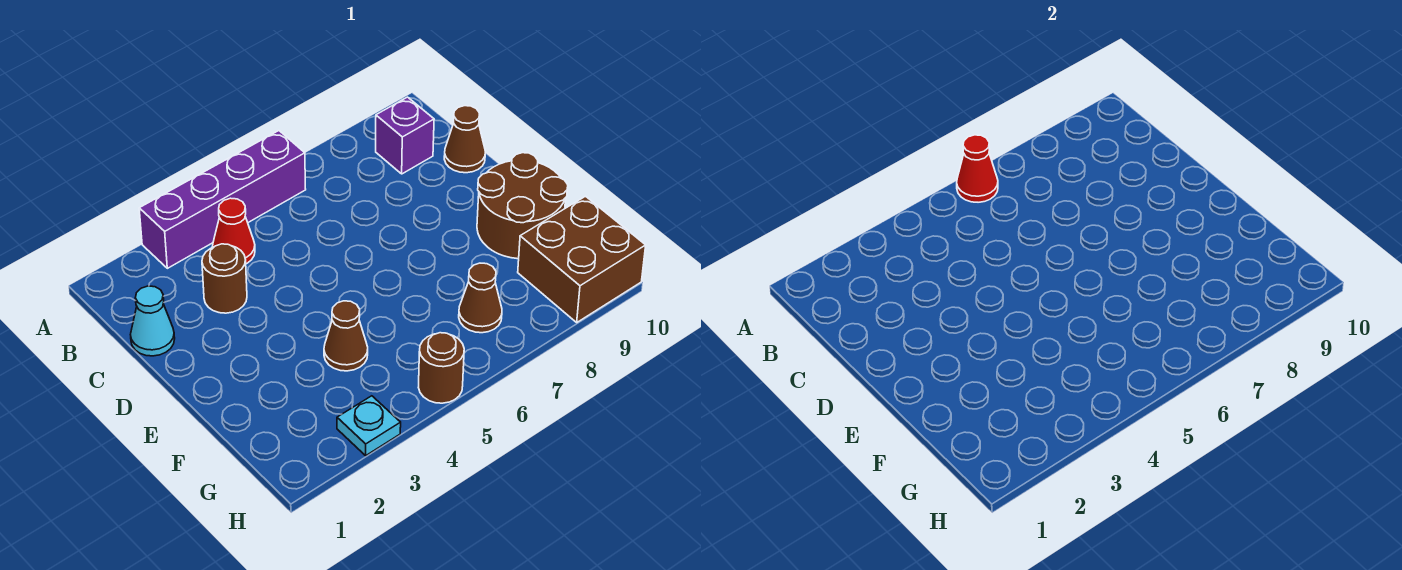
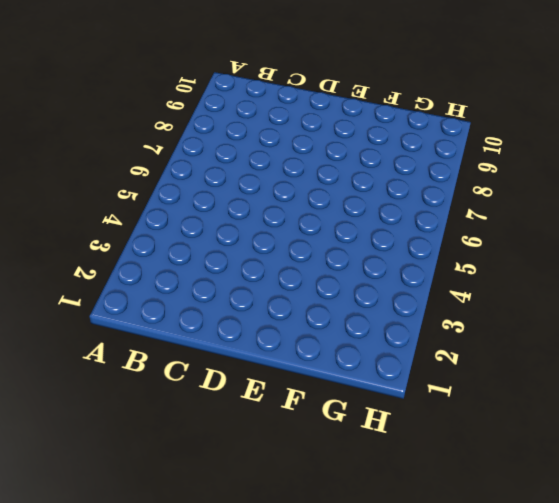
none -> purple brick A3:A6 level 1
none -> red cone B4 level 1
none -> purple brick B9 level 1

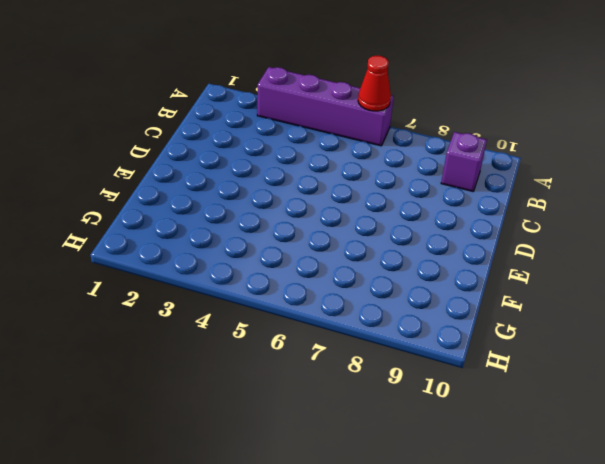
none -> red cone B4 level 1
none -> cyan cone C1 level 1
none -> brown round brick C3 level 1

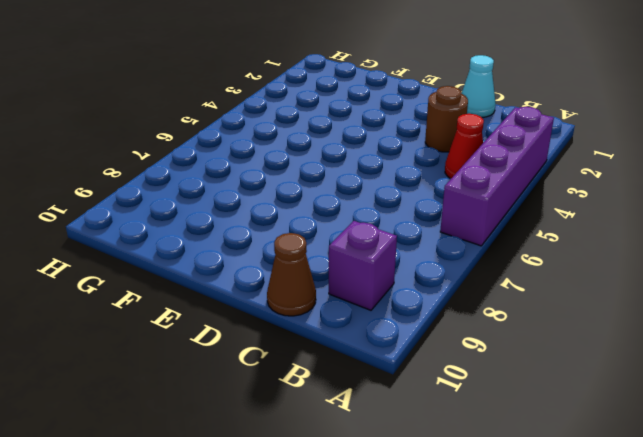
none -> brown round brick E9:F10 level 1
none -> brown cone F4 level 1
none -> brown cone G7 level 1

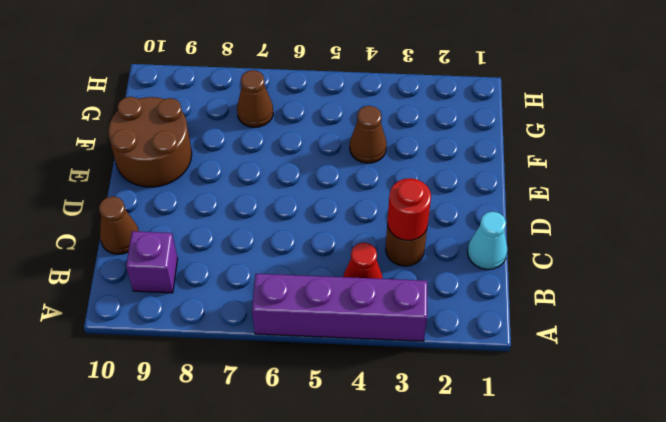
red round brick C3 level 2 -> none
none -> brown brick G9:H10 level 1
none -> cyan plate H3 level 1
none -> brown round brick H5 level 1

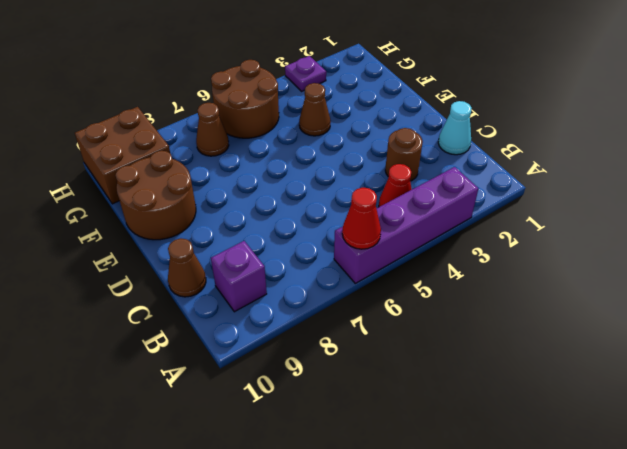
brown round brick G5:H6 level 1 -> brown round brick H5 level 1
purple plate H3 level 1 -> cyan plate H3 level 1

